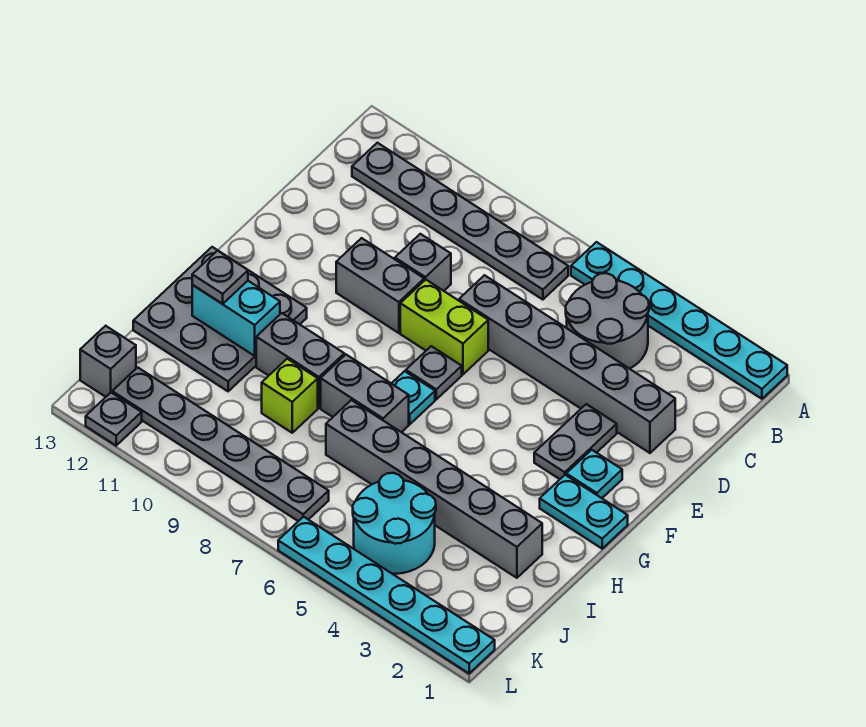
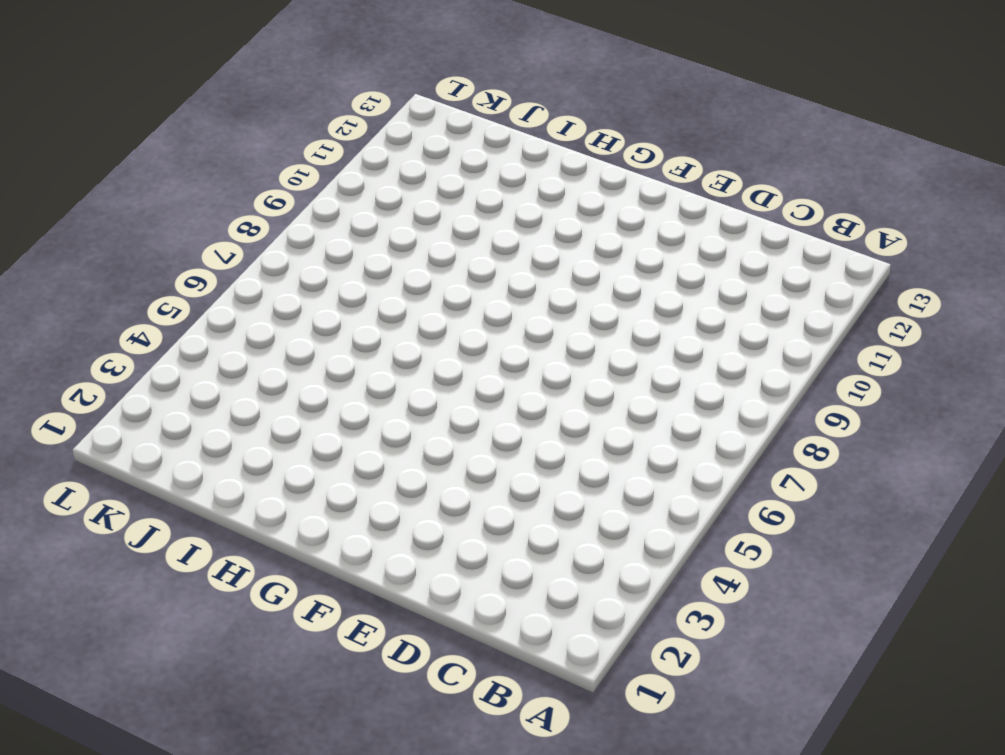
none -> cyan plate A1:A6 level 1
none -> grey round brick B4:C5 level 1
none -> grey plate B7:B12 level 1

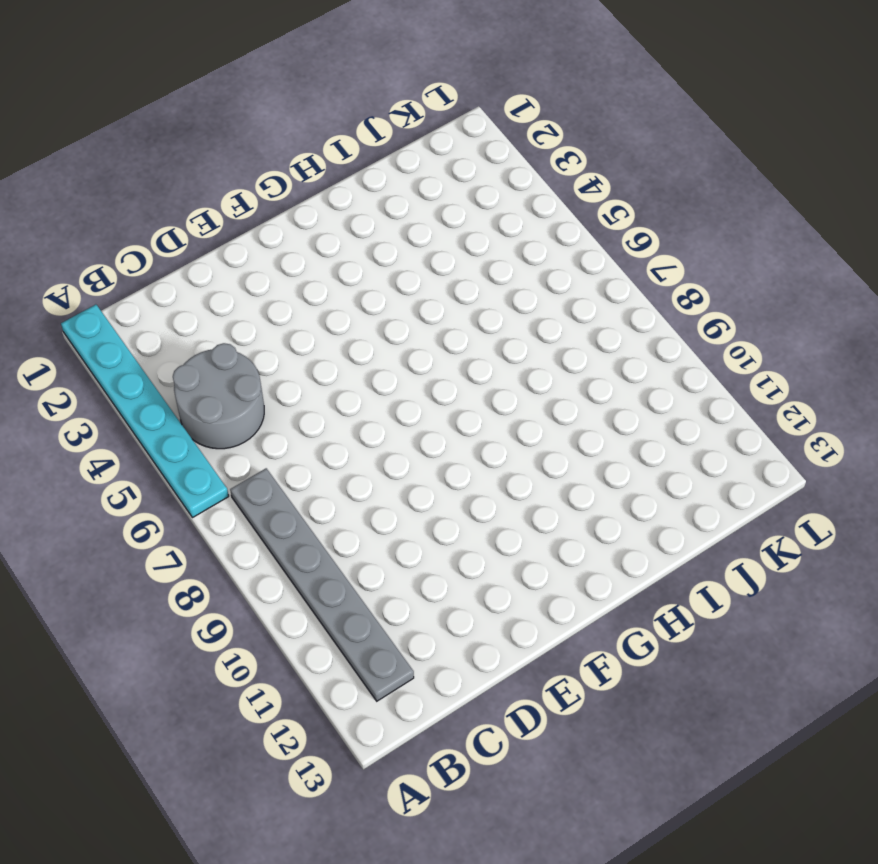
none -> grey brick D2:D7 level 1
none -> grey brick D9 level 1
none -> grey plate E3:F3 level 1

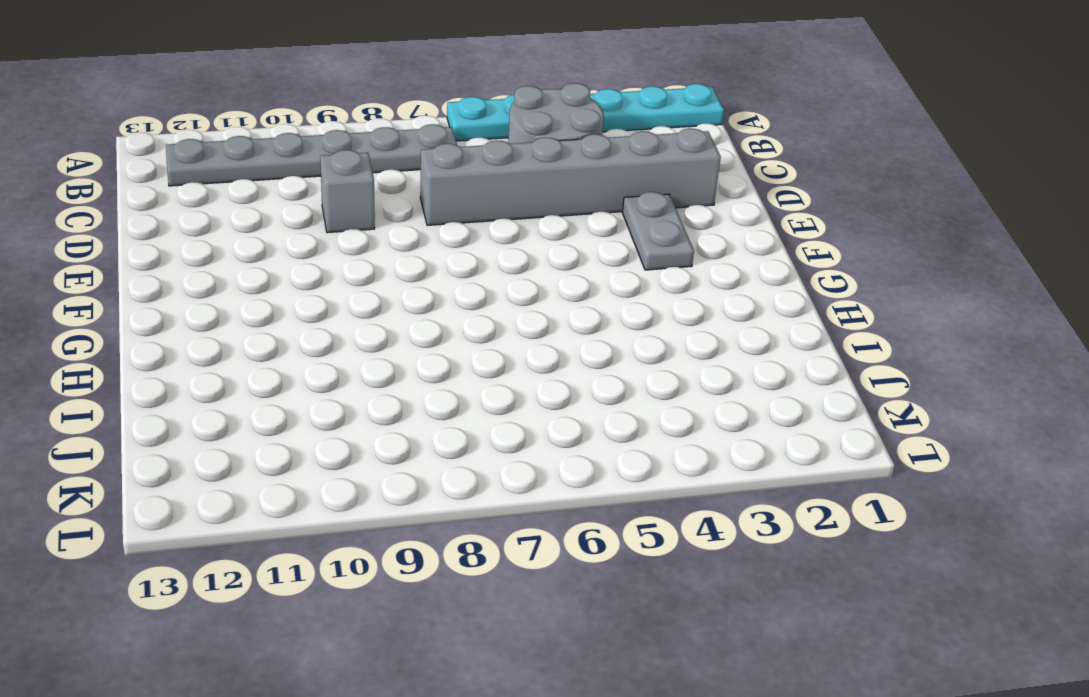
none -> lime brick E7:E8 level 1
none -> grey brick E9:E10 level 1
none -> cyan plate F2 level 1

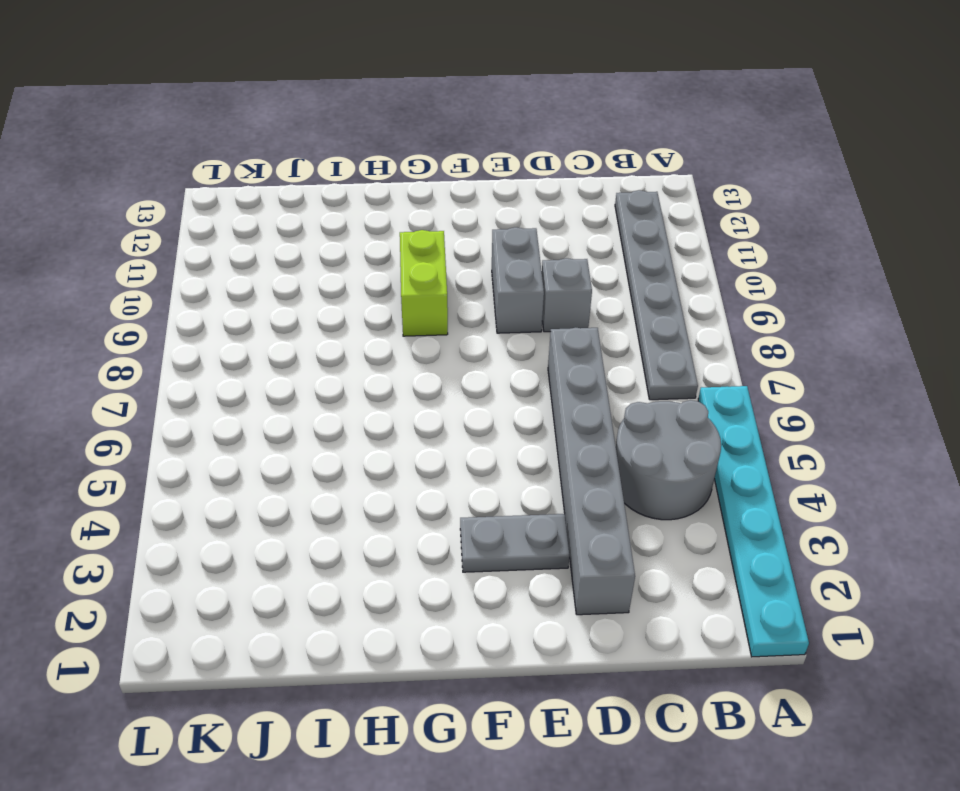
lime brick G9:G10 level 1 -> lime brick E7:E8 level 1
none -> cyan plate F2 level 1
none -> grey plate F7 level 1
none -> cyan plate G1:G2 level 1

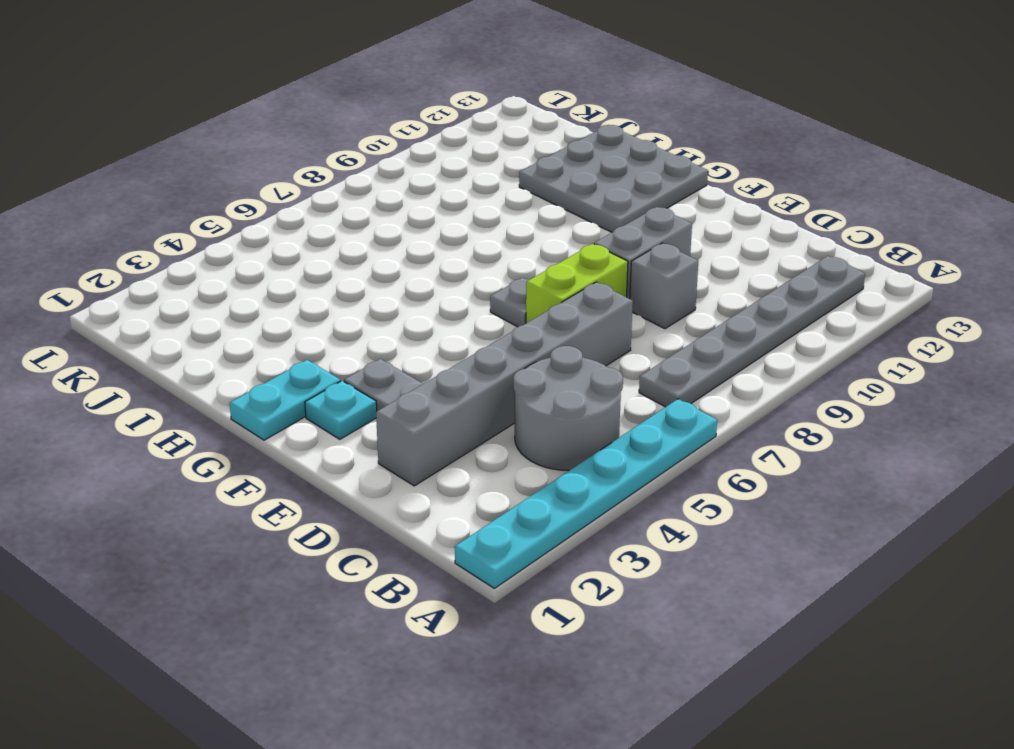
none -> cyan plate G7 level 1
none -> grey brick H7:H8 level 1
none -> grey brick H9:H10 level 1

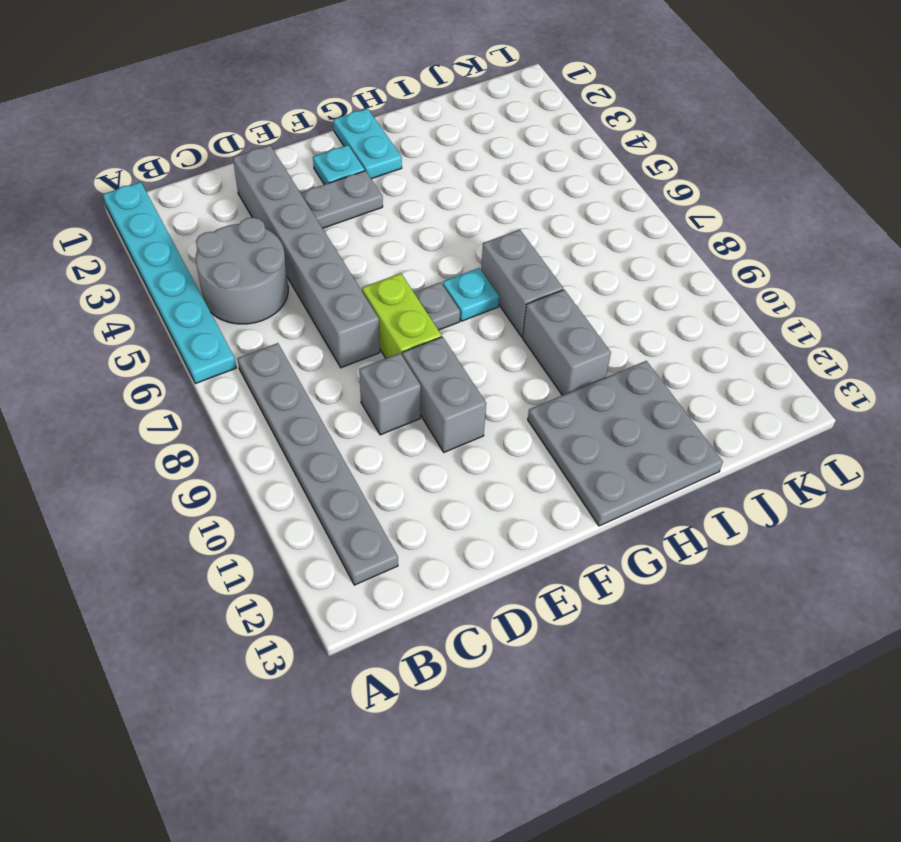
none -> grey brick I2:I7 level 1
none -> lime brick I9 level 1
none -> cyan round brick J4:K5 level 1

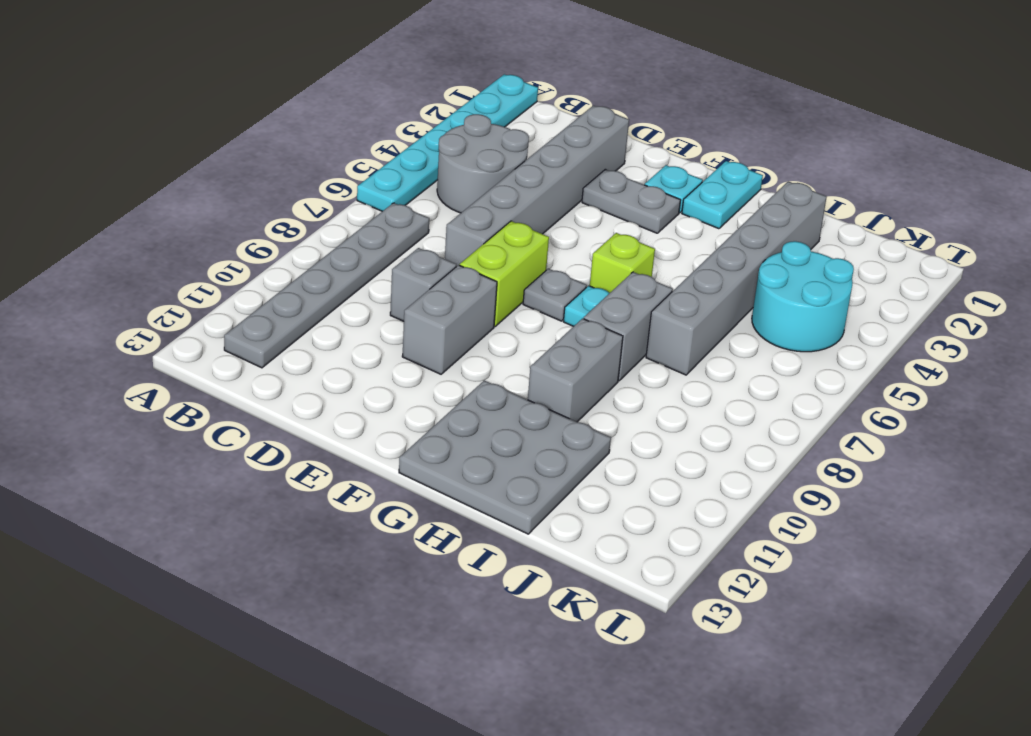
lime brick G6 level 1 -> lime brick I9 level 1
none -> grey plate K7:K12 level 1
none -> grey brick K13 level 1
none -> cyan plate L1:L6 level 1

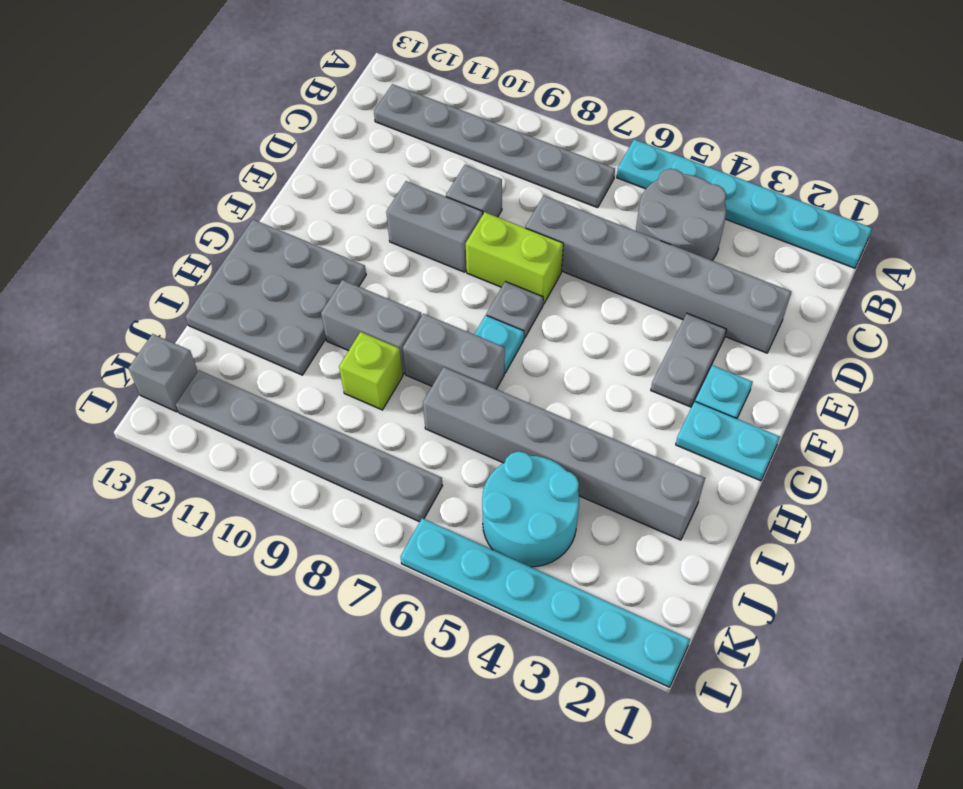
none -> grey plate L12 level 1
none -> cyan brick H11:H12 level 2
none -> grey plate H12 level 3

